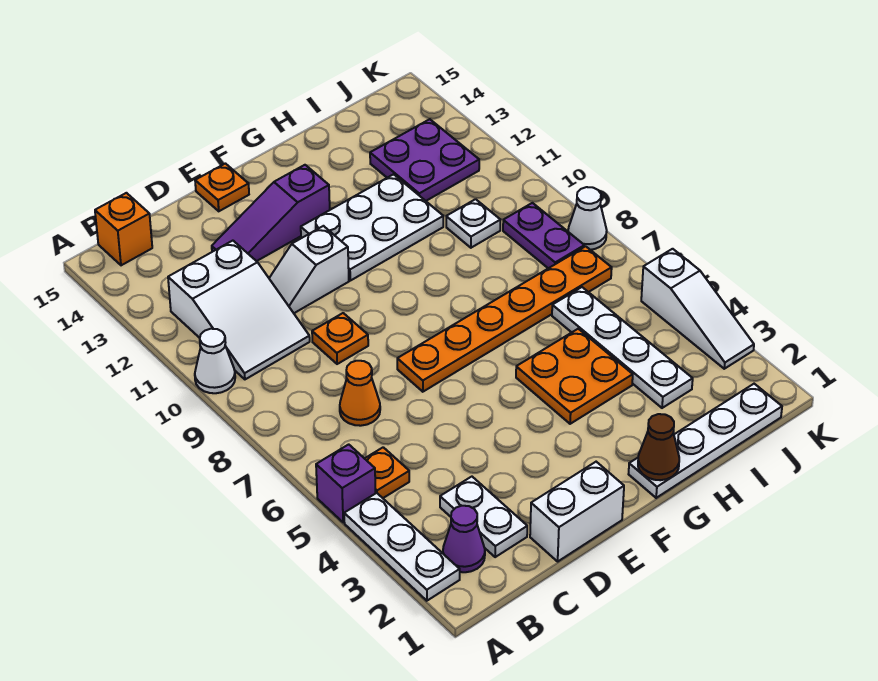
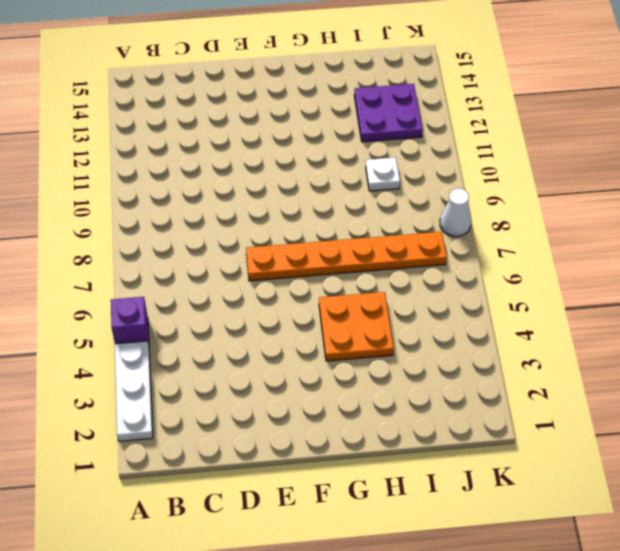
none -> white cone A10 level 1
none -> purple cone B2 level 1
none -> orange plate B5 level 1

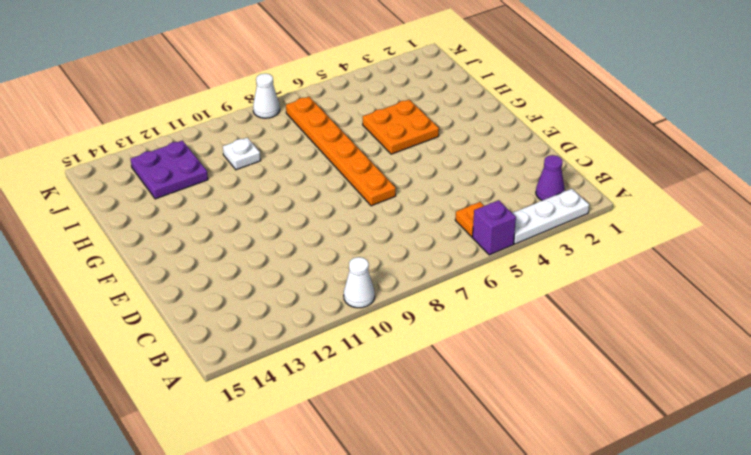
none -> white slope B10:C12 level 1 top 12
none -> orange brick B15 level 1
none -> white plate C2:C3 level 1

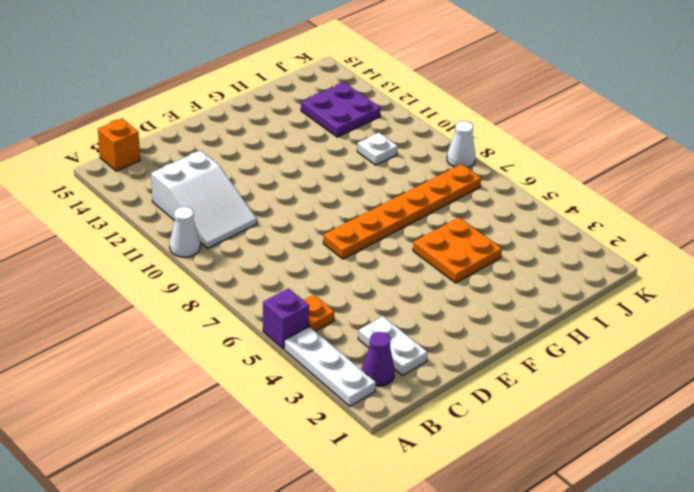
none -> orange cone C7 level 1
none -> white brick D1:E1 level 1
none -> orange plate D9 level 1

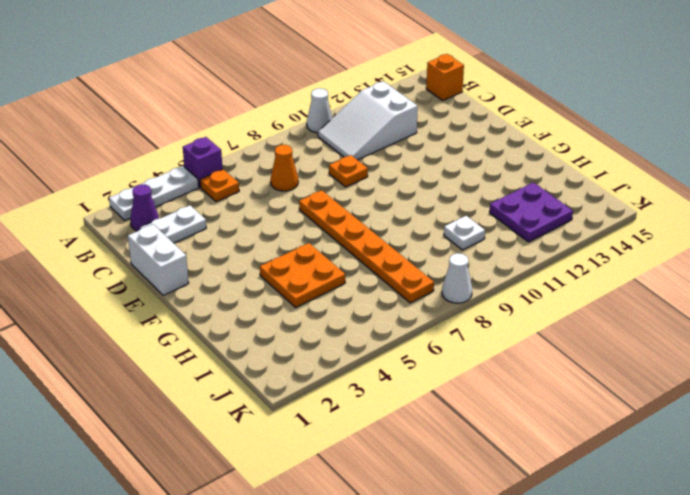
none -> white slope D11:E11 level 1 top E
none -> purple slope D13:F13 level 1 top F
none -> orange plate E15 level 1

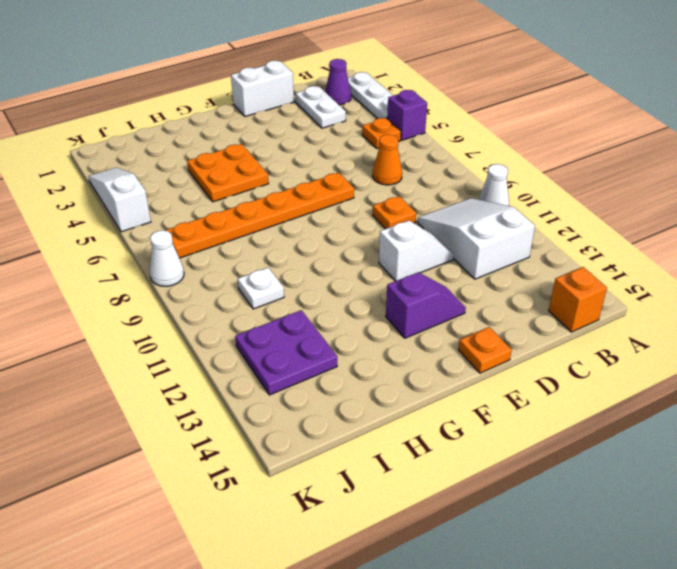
purple slope E13:F13 level 1 top F -> purple slope D13:F13 level 1 top F
none -> white plate F11:H12 level 1
none -> white plate G1:J1 level 1
none -> white plate I3:I6 level 1

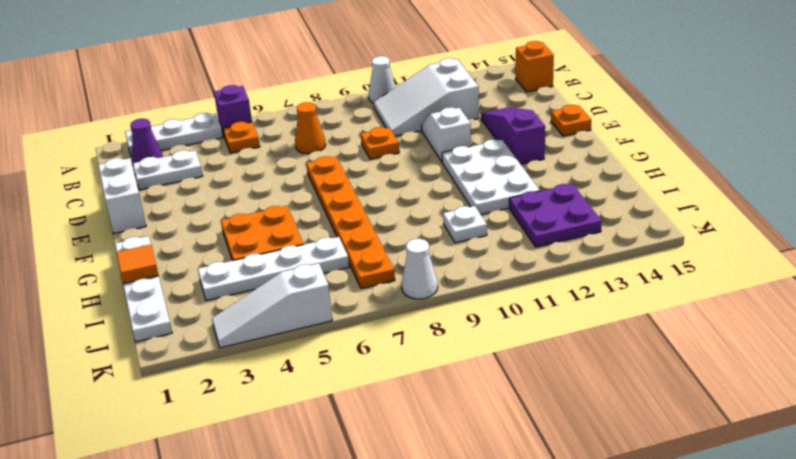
orange tile H1 level 2 -> none
none -> purple plate J8:J9 level 1
none -> brown cone G1 level 2

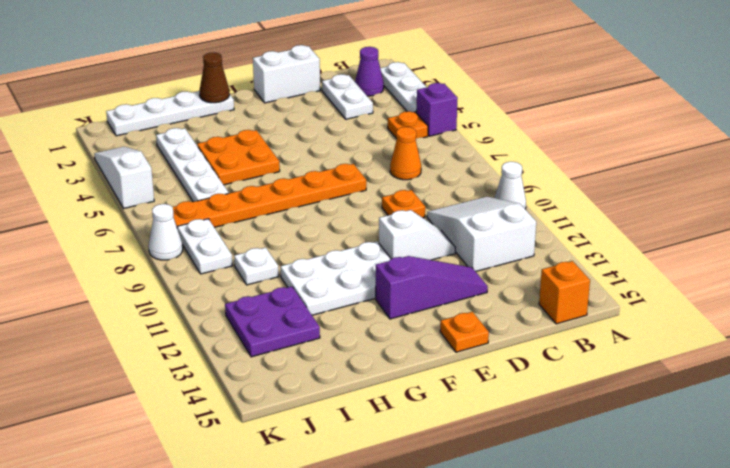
white plate J8:J9 level 1 -> purple plate J8:J9 level 1

